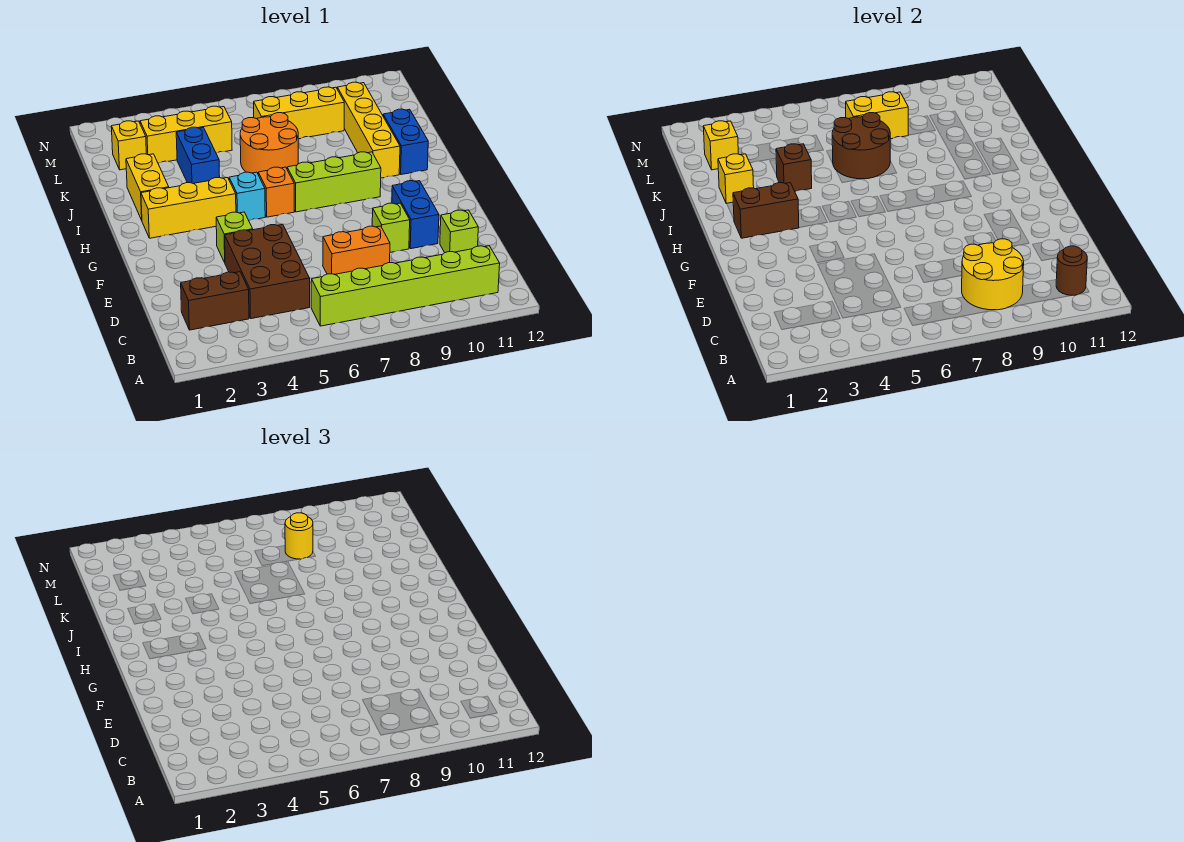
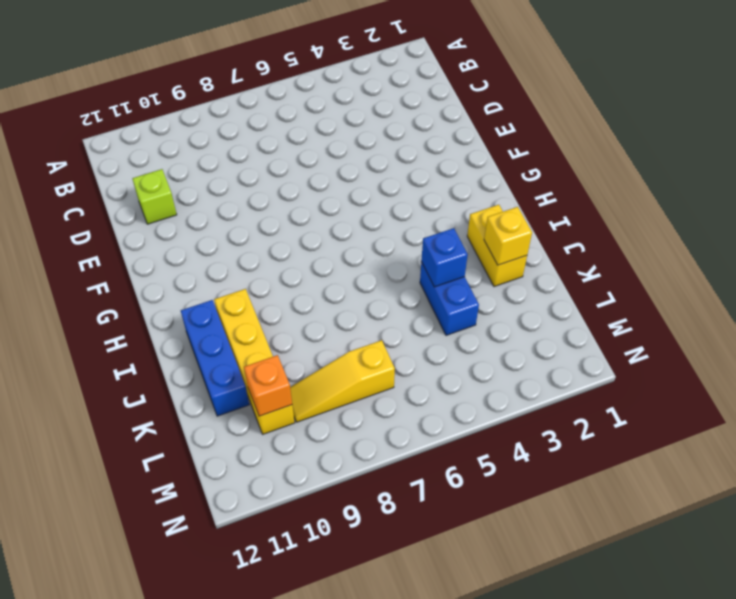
blue brick I11:K11 level 1 -> blue brick I11:J11 level 1
blue brick J4 level 2 -> brown brick J4 level 2
yellow slope L7:L9 level 1 top 7 -> yellow brick L7:L9 level 1
orange brick L10 level 2 -> orange brick H6 level 1
none -> lime brick B6:B11 level 1
none -> brown brick C2:C3 level 1
none -> brown brick C4:E5 level 1

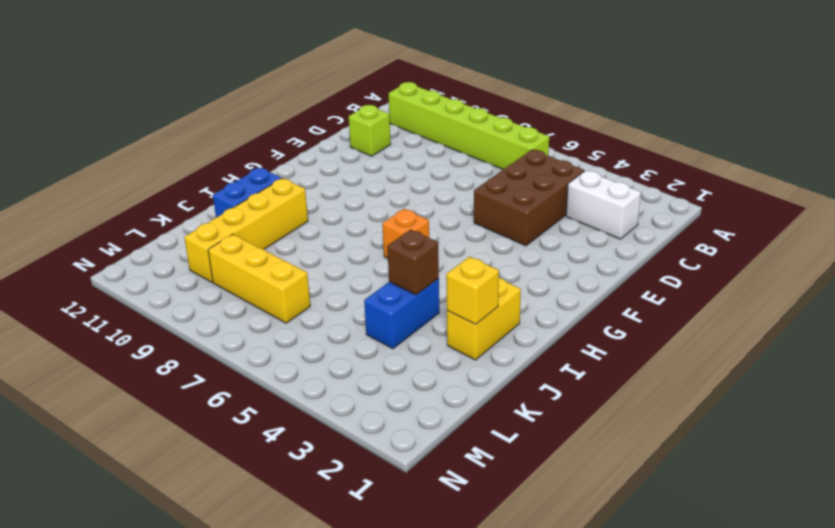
white brick C2:C3 level 1 -> brown brick C2:C3 level 1
none -> orange brick D7:D8 level 1
none -> lime brick E9 level 1
none -> blue brick E10:F10 level 1

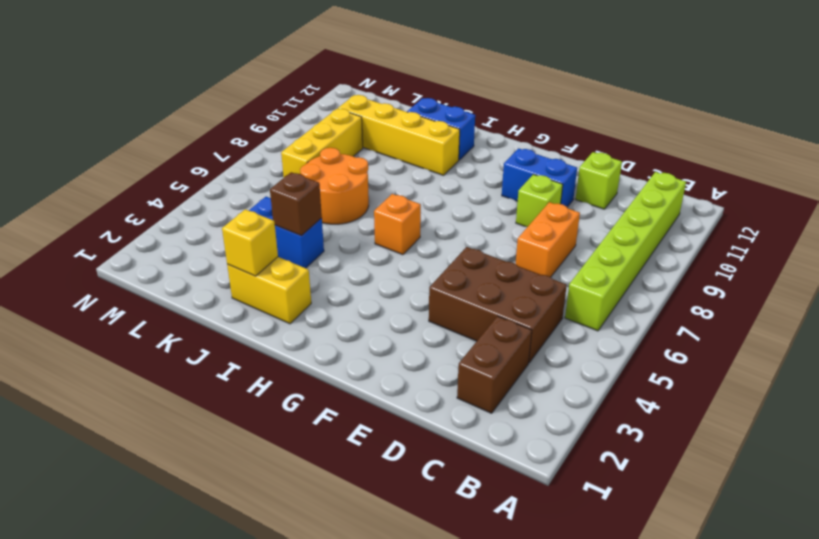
none -> lime brick F4 level 1
none -> yellow brick H2:H4 level 1
none -> cyan brick H5 level 1

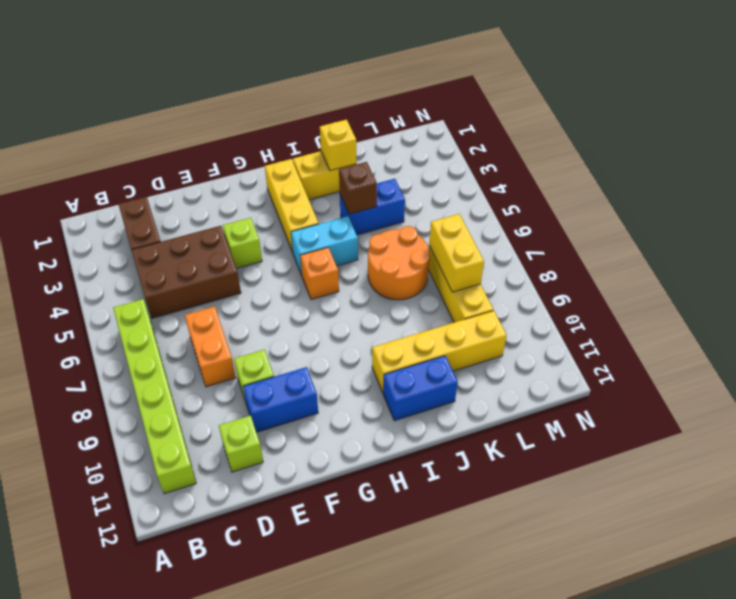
cyan brick H5:I5 level 1 -> cyan brick H5 level 1
none -> lime brick H7:H9 level 1
none -> yellow brick L2 level 1
none -> yellow brick L3:L5 level 1

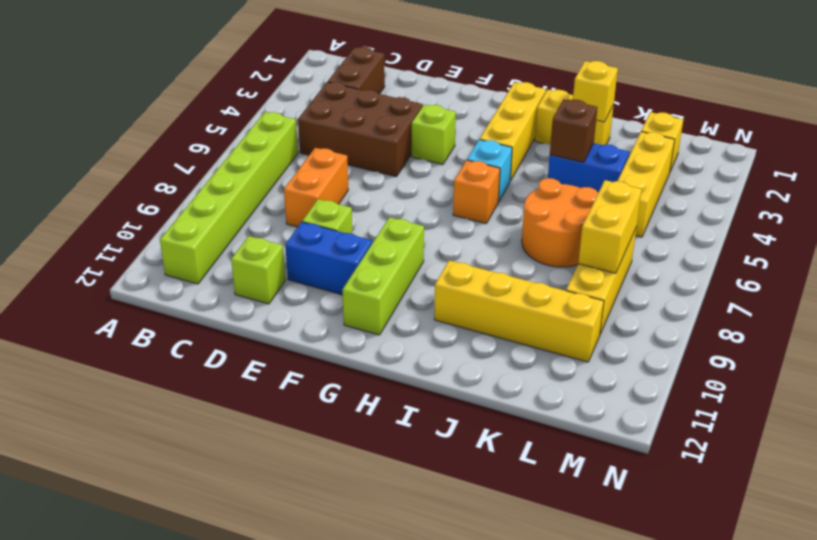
lime brick G9:G11 level 1 -> lime brick H7:H9 level 1
none -> blue brick I11:J11 level 1
none -> yellow round brick B8:C9 level 2
none -> brown round brick B11 level 2

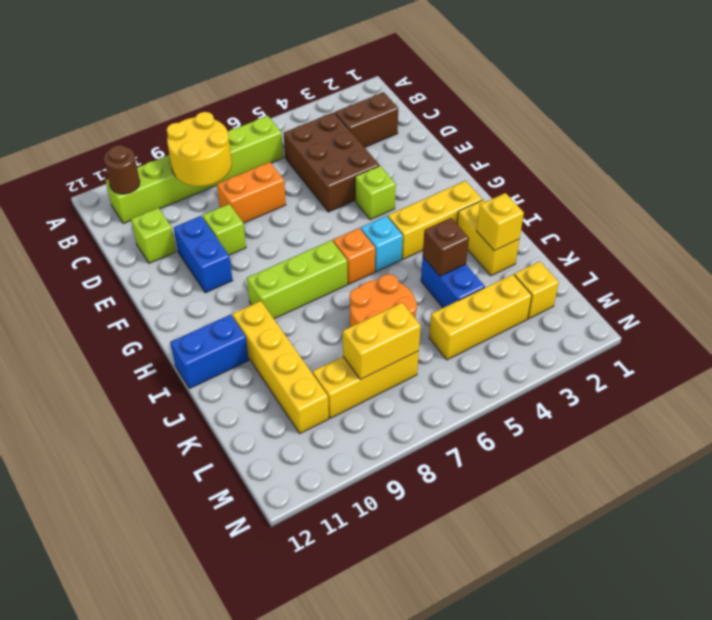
blue brick I11:I12 level 1 -> blue brick I11:J11 level 1
none -> brown brick H2:H3 level 2
none -> brown round brick J6:K7 level 2
none -> yellow brick L2 level 2

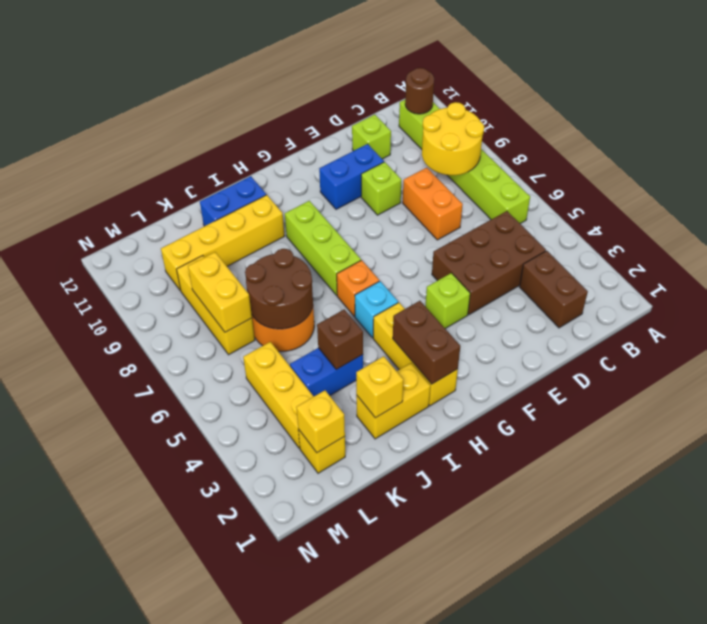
none -> yellow round brick L8 level 3

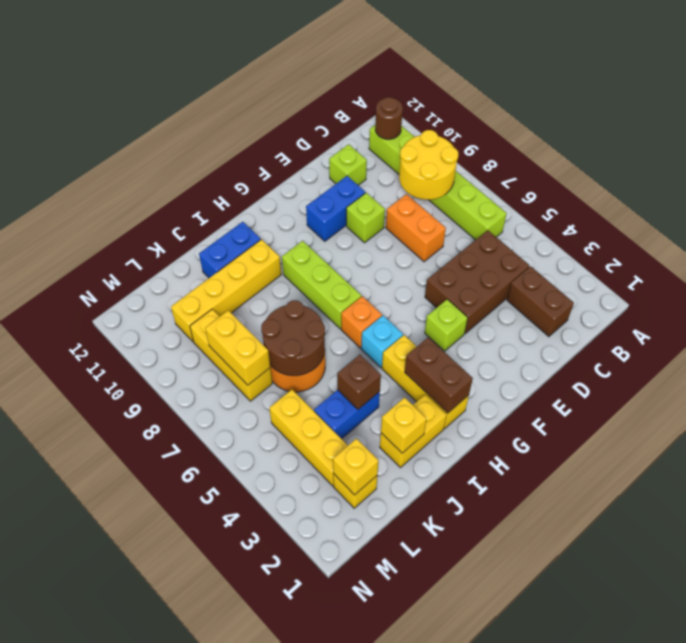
none -> yellow round brick L8 level 3

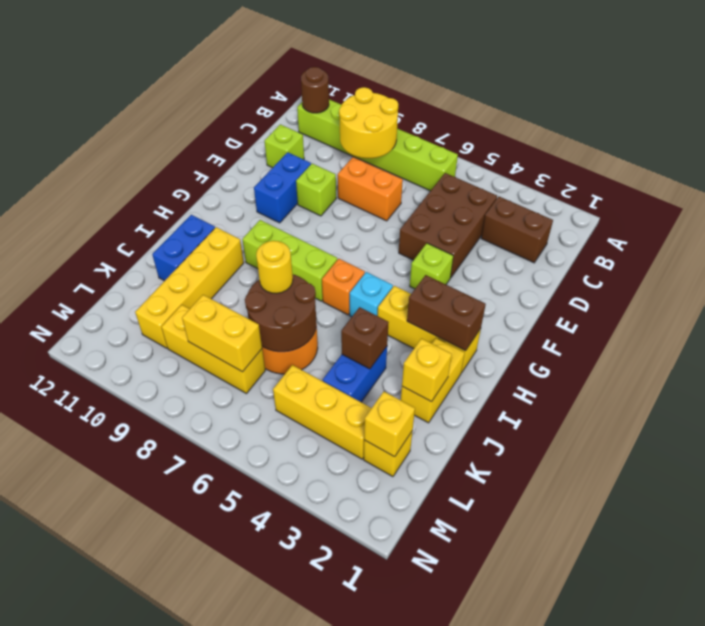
yellow round brick J7 level 3 -> yellow round brick L8 level 3

